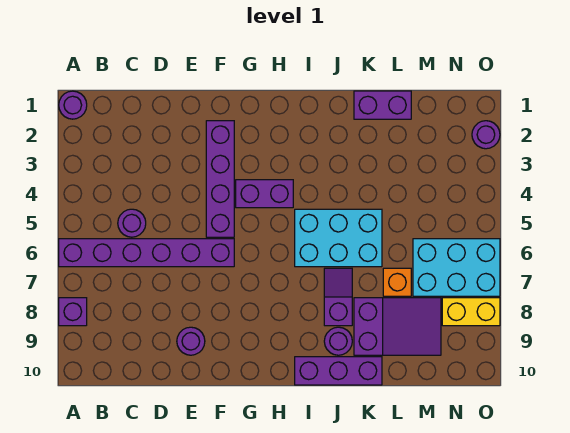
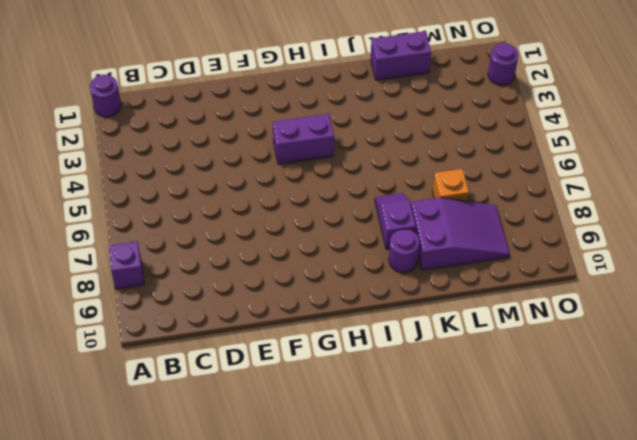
none -> purple brick A6:F6 level 1
none -> purple round brick C5 level 1
none -> purple round brick E9 level 1

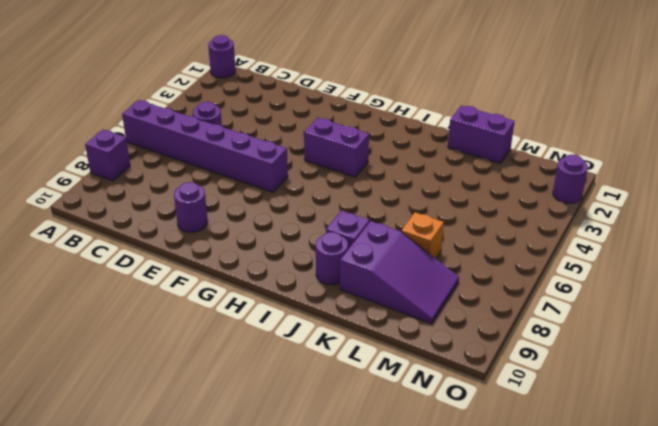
none -> purple brick F2:F5 level 1
none -> cyan brick I5:K6 level 1
none -> purple brick I10:K10 level 1

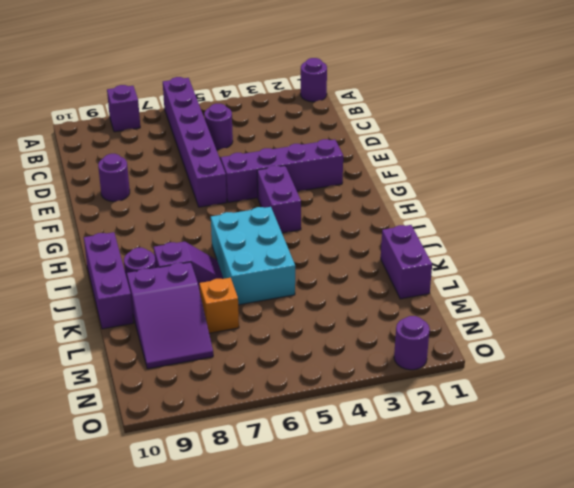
none -> cyan brick M6:O7 level 1
none -> yellow brick N8:O8 level 1

